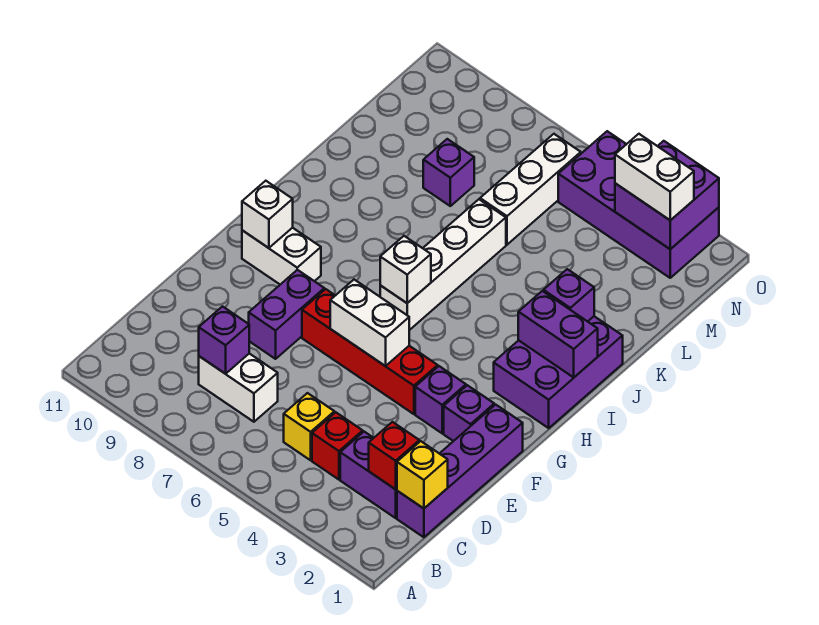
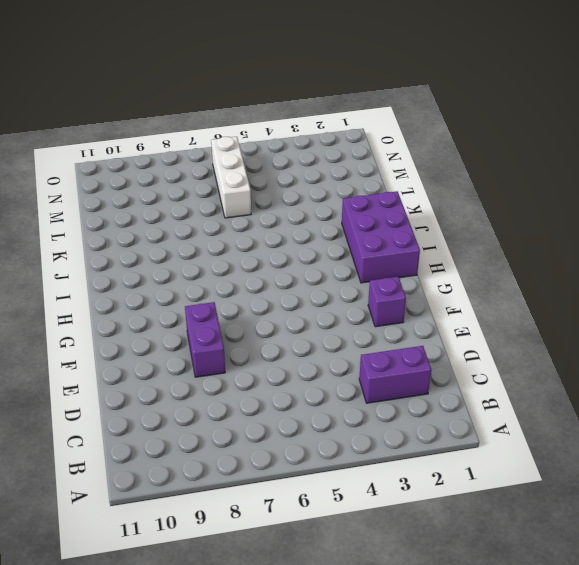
none -> purple brick C1:F1 level 1
none -> red brick C4 level 1
none -> yellow brick C5 level 1

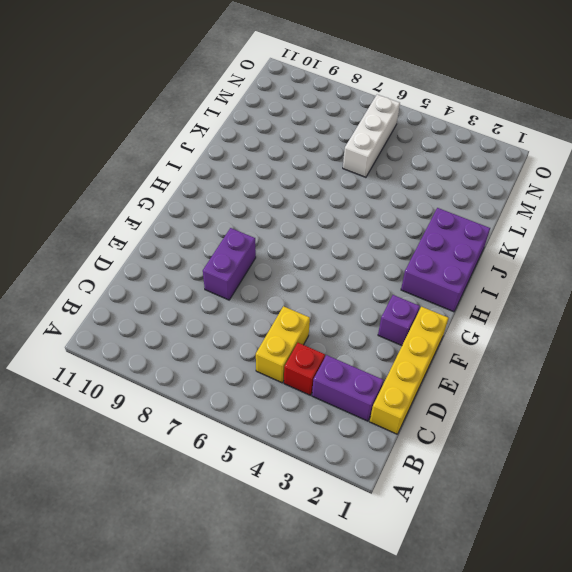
yellow brick C1:F1 level 1 -> purple brick C1:F1 level 1
yellow brick C5:D5 level 1 -> yellow brick C5 level 1
none -> white brick C7:C8 level 1
none -> purple brick F3 level 1
none -> red brick F4:F7 level 1

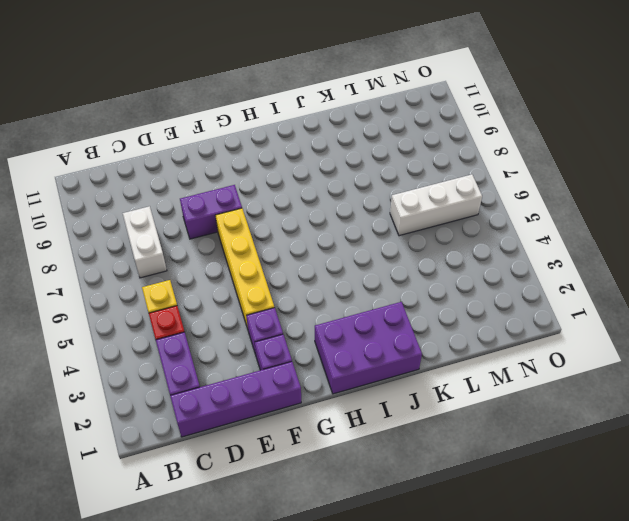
yellow brick F4:F7 level 1 -> red brick F4:F7 level 1
none -> white brick G9:G10 level 1
none -> white brick H6:K6 level 1
none -> purple brick L8 level 1

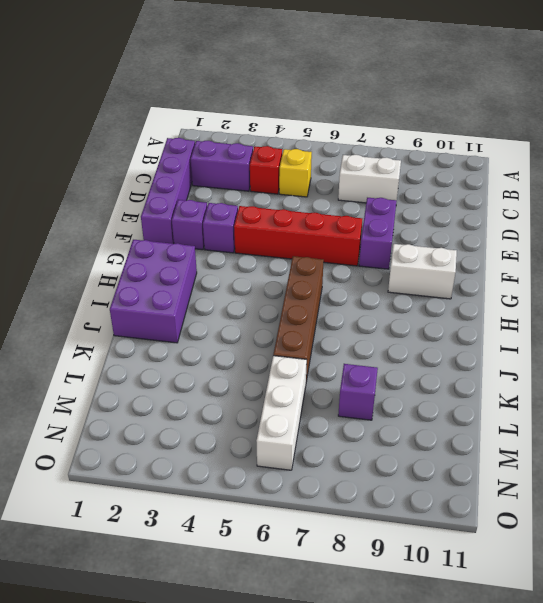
brown brick H6:K6 level 1 -> white brick H6:K6 level 1
none -> purple brick N2:O5 level 1
none -> yellow brick C1 level 2
none -> red brick C2 level 2

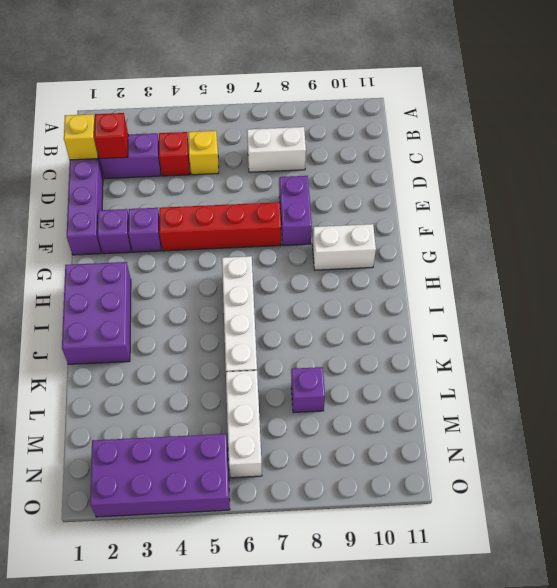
none -> purple brick C8 level 2
none -> white brick F5:F6 level 2
none -> white brick G10 level 2

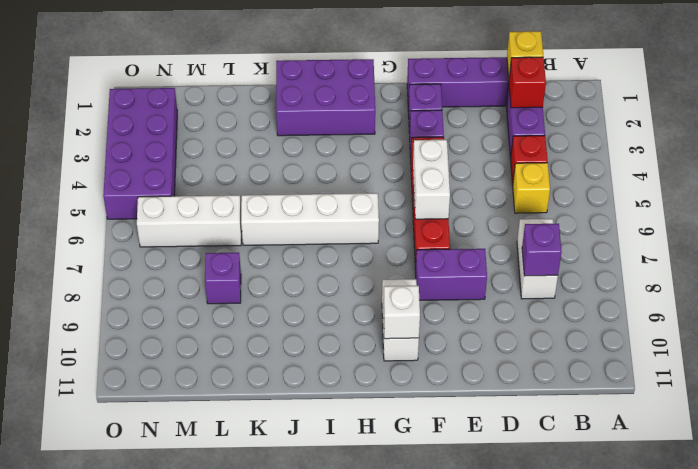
none -> white brick H6 level 2
none -> purple brick I1:I2 level 2
none -> purple brick J2 level 2

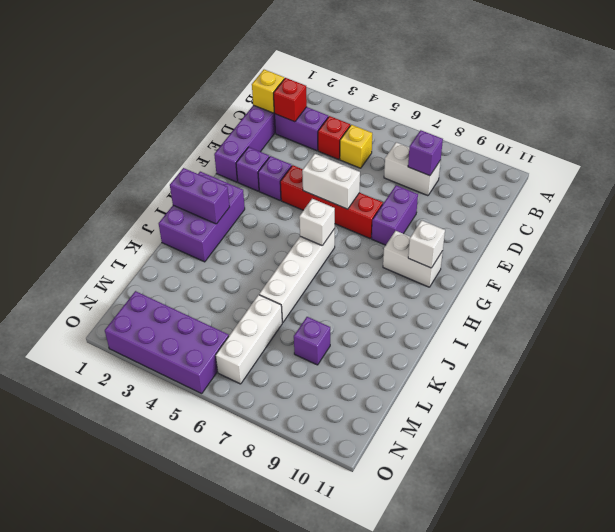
none -> purple brick J2 level 2
none -> purple brick N2:O3 level 2
none -> white brick N2:N3 level 3

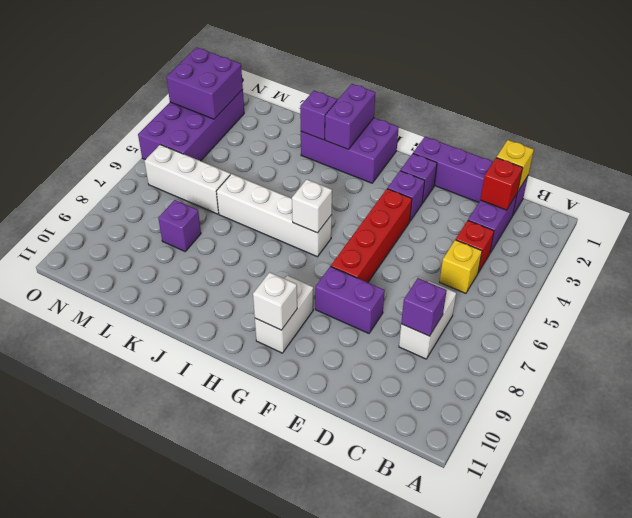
none -> white brick F5:F6 level 2
none -> white brick N2:N3 level 3

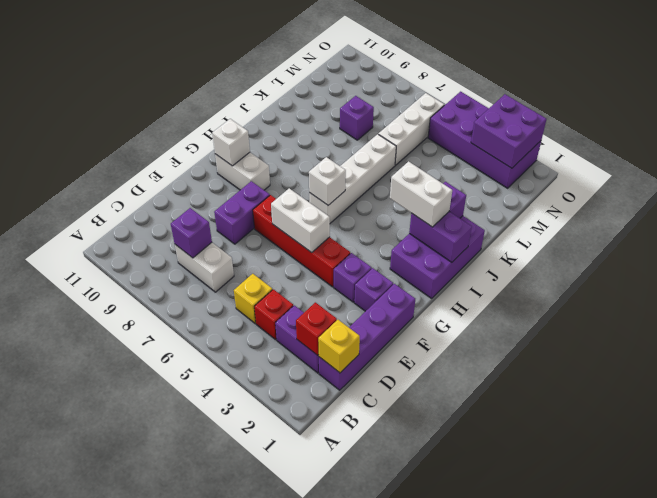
white brick I2:I3 level 3 -> white brick N2:N3 level 3

